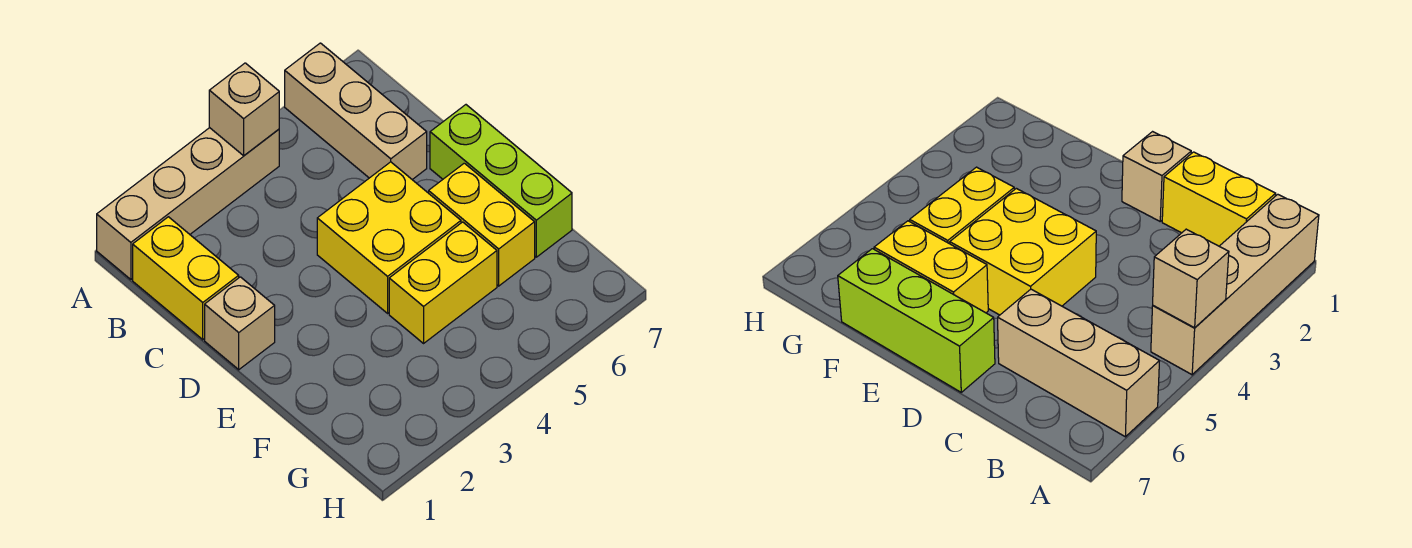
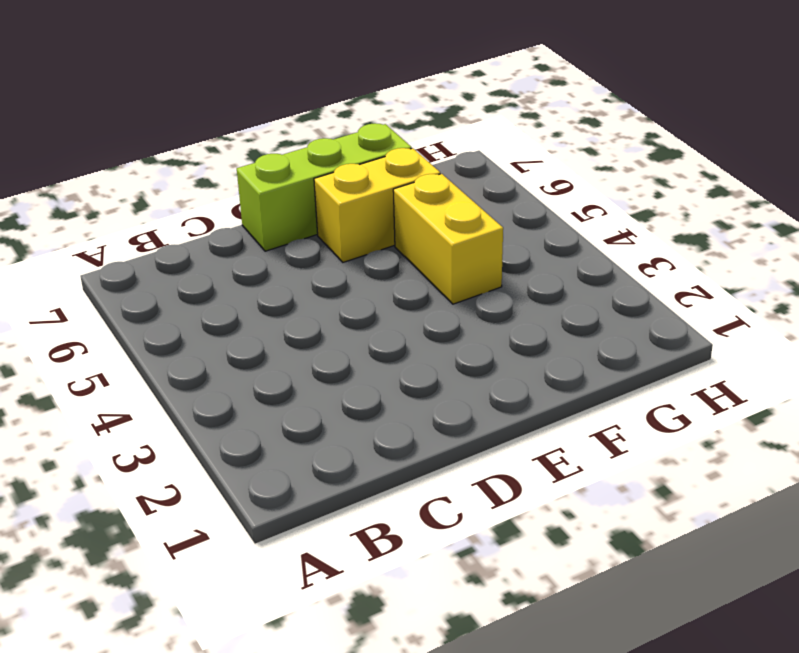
none -> tan brick A1:A4 level 1
none -> tan brick A6:C6 level 1

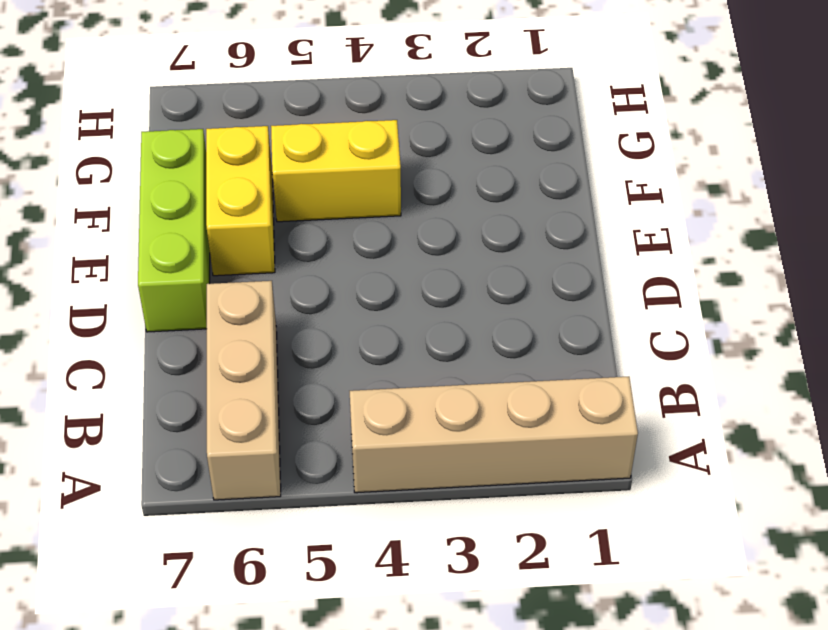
none -> yellow brick B1:C1 level 1
none -> tan brick D1 level 1

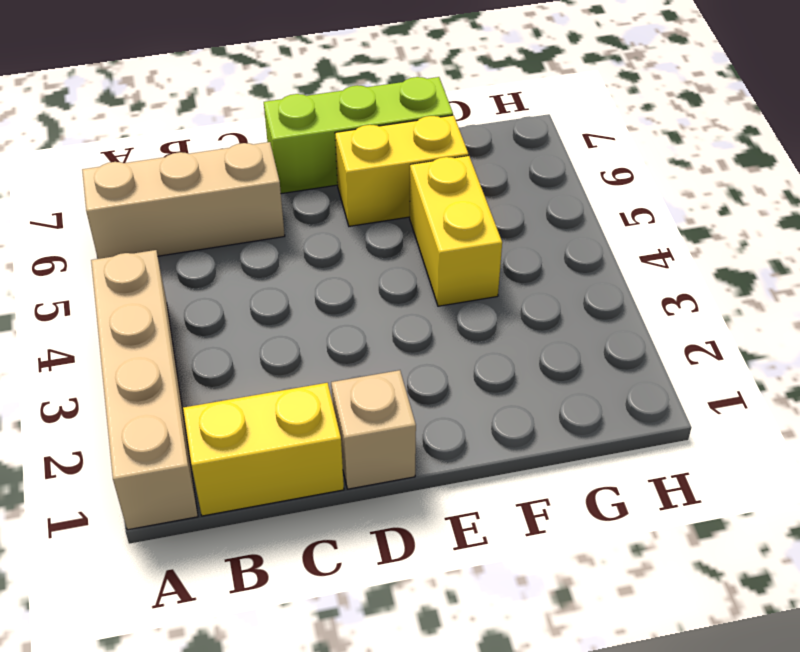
none -> yellow brick D4:E5 level 1
none -> tan brick A4 level 2

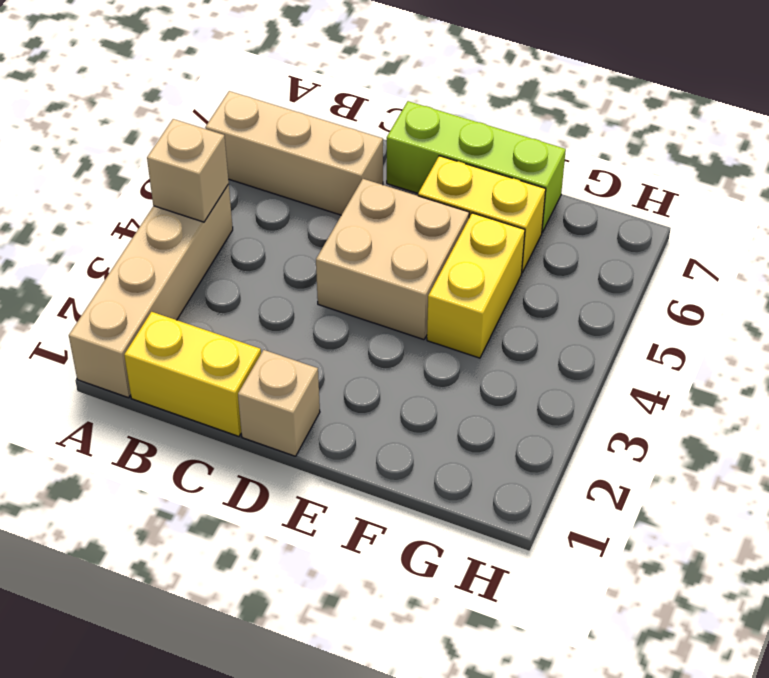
tan brick D4:E5 level 1 -> yellow brick D4:E5 level 1

